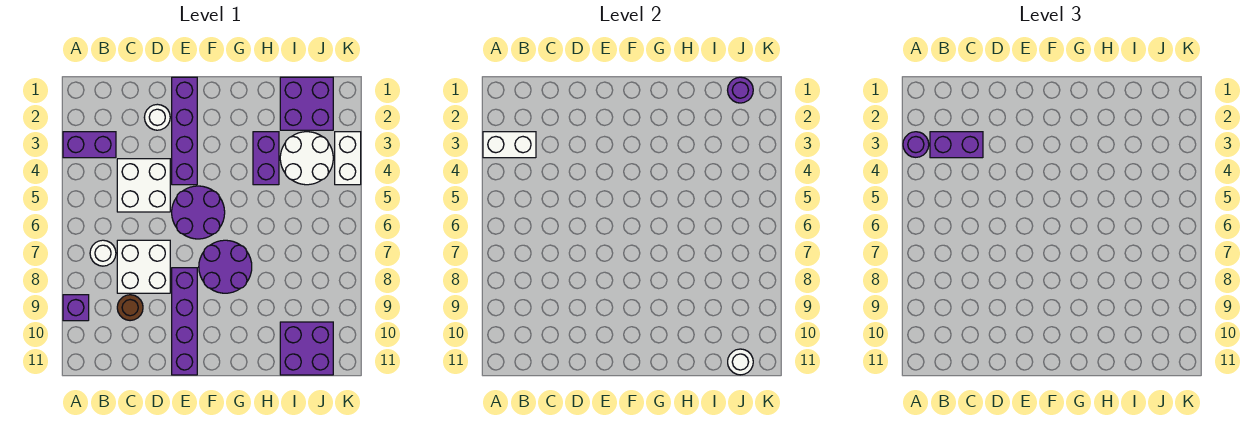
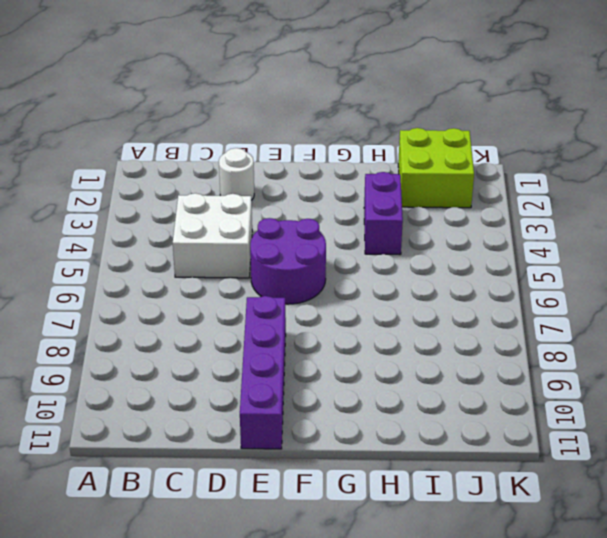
lime brick I1:J2 level 1 -> purple brick I1:J2 level 1
none -> purple brick A3:B3 level 1
none -> purple brick A9 level 1
none -> white round brick B7 level 1

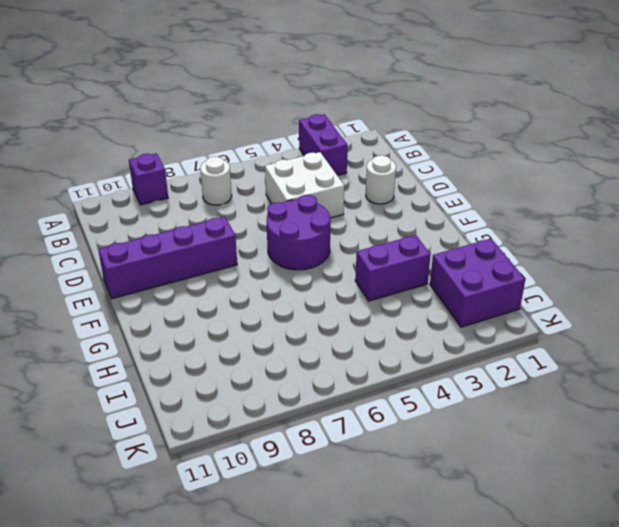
none -> white brick C7:D8 level 1
none -> brown round brick C9 level 1
none -> purple brick E1:E4 level 1

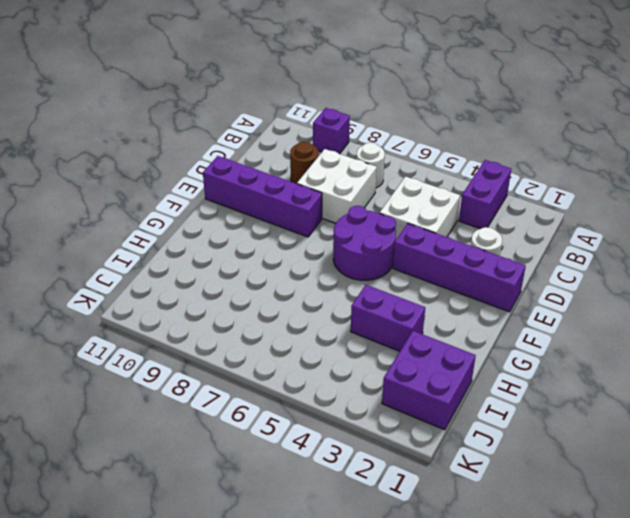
none -> purple round brick F7:G8 level 1
none -> white round brick I3:J4 level 1
none -> purple brick I10:J11 level 1

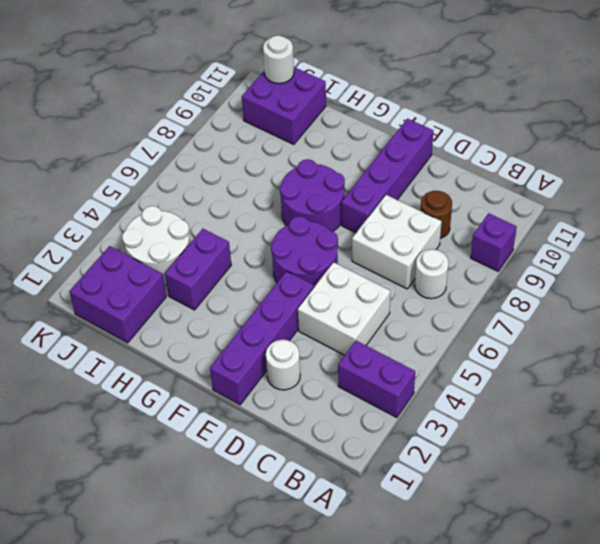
none -> white brick K3:K4 level 1
none -> white brick A3:B3 level 2
none -> purple round brick J1 level 2

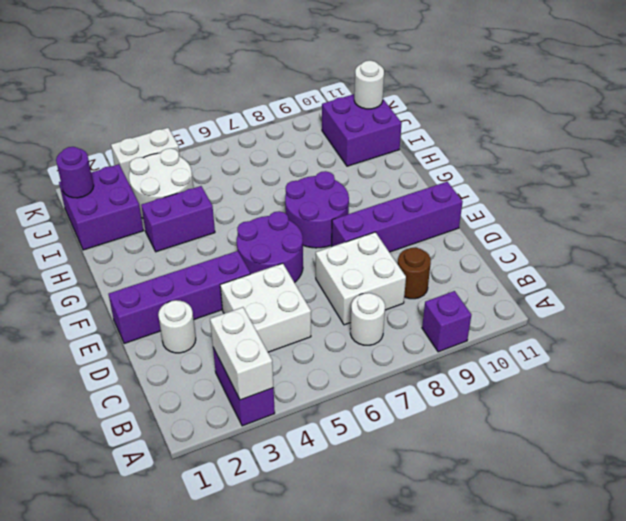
none -> purple round brick A3 level 3
none -> purple brick B3:C3 level 3

